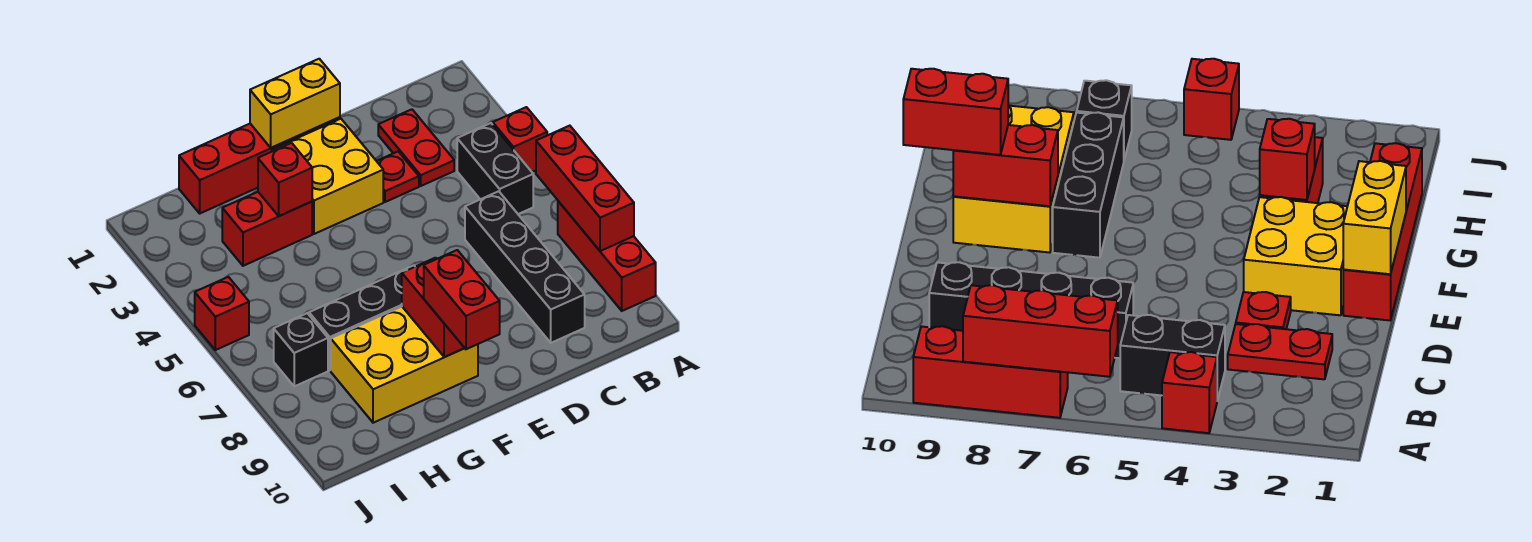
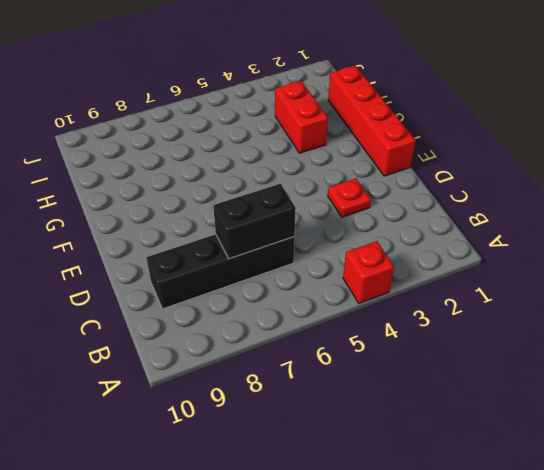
black brick C6:C7 level 2 -> black brick B4:B5 level 1
none -> red brick A7:A9 level 1
none -> red plate C2:C3 level 1
none -> yellow brick E2:F3 level 1

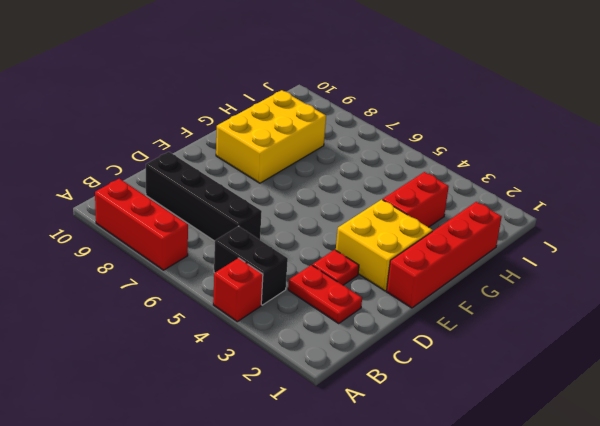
none -> black brick F7:H7 level 1
none -> black brick I7 level 1
none -> red brick J5 level 1

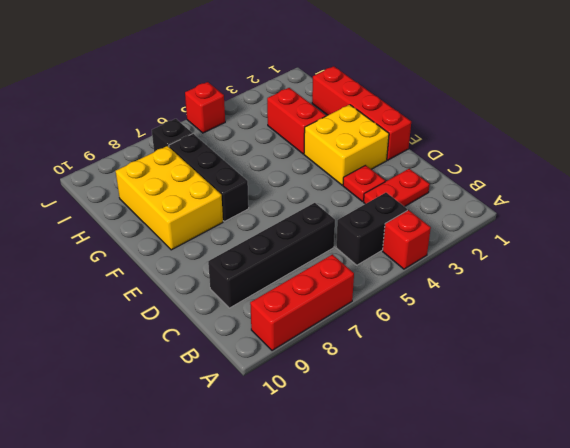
none -> red brick A6:A8 level 2
none -> yellow brick E1:F1 level 2
none -> red brick F8:F9 level 2

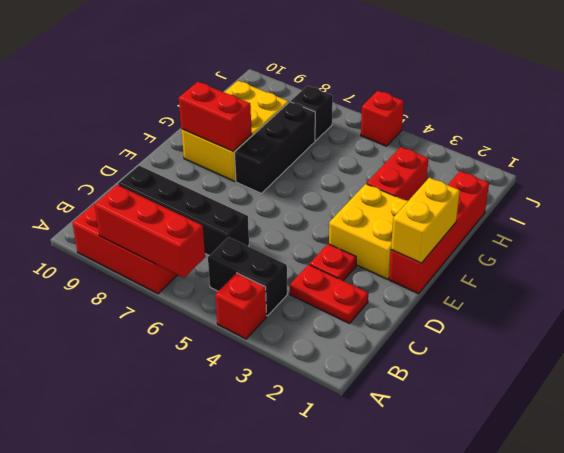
none -> red brick G3 level 2
none -> red brick F9:F10 level 3

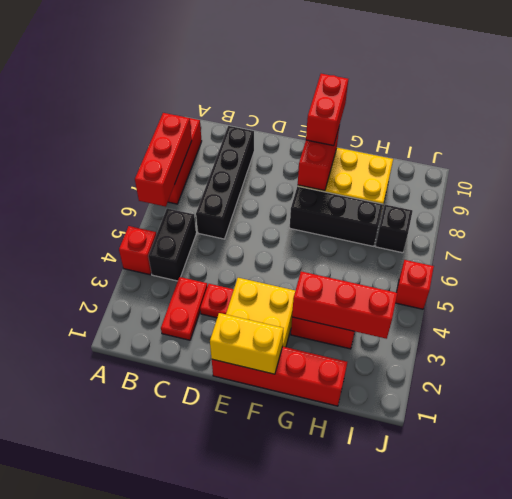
red brick G3:I3 level 2 -> red brick G3 level 2

